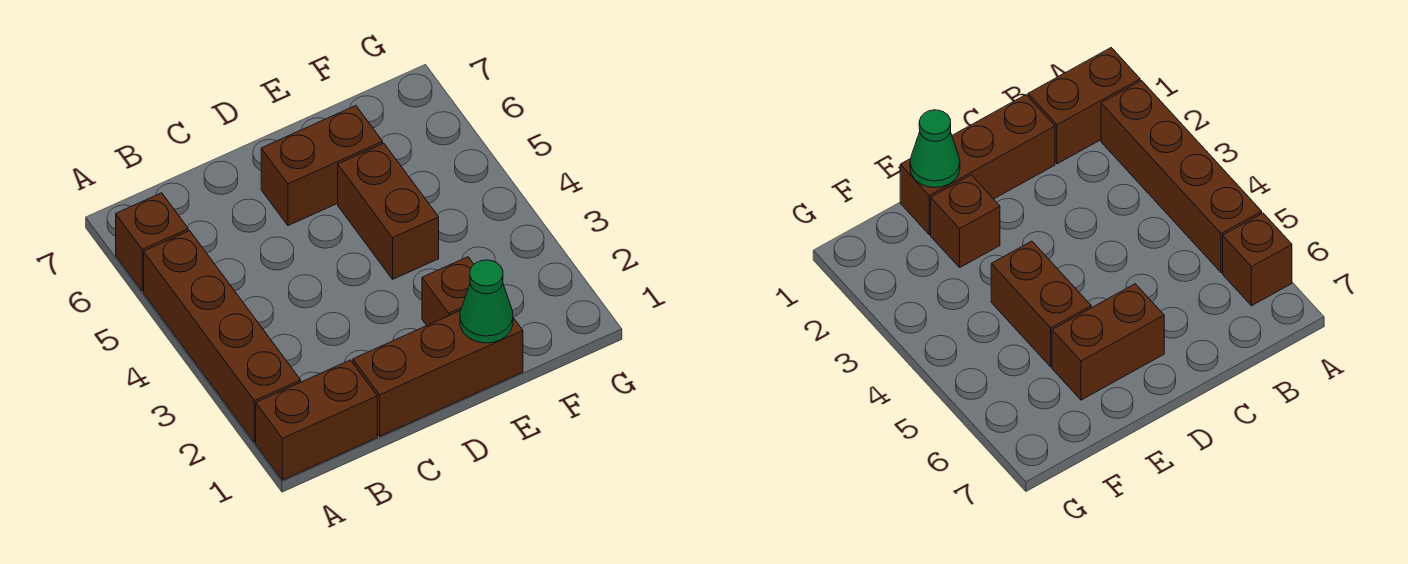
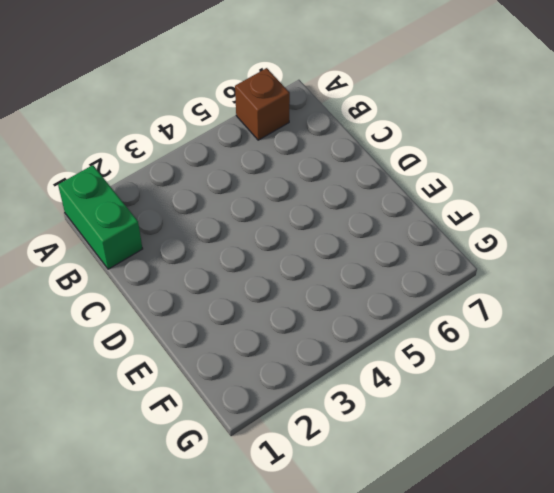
green brick A1:B1 level 1 -> brown brick A1:B1 level 1
none -> brown brick A2:A5 level 1
none -> brown brick C1:E1 level 1

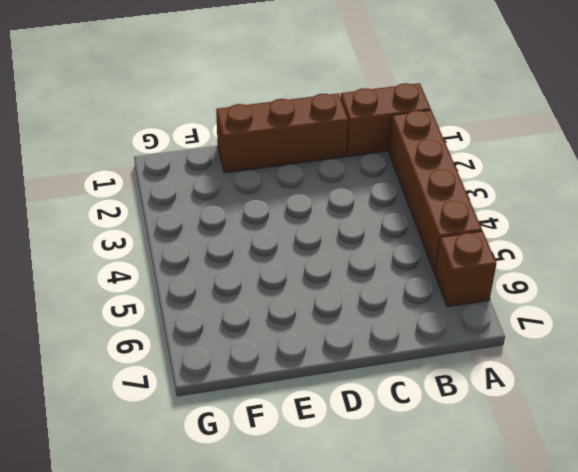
none -> brown brick D6:E6 level 1
none -> brown brick E2 level 1

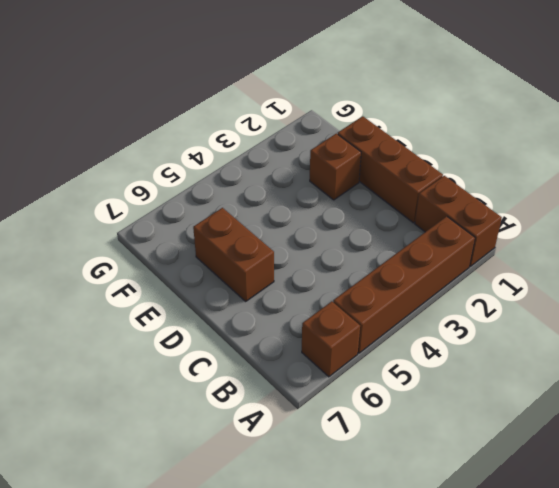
none -> brown brick E4:E5 level 1
none -> green cone E1 level 2

